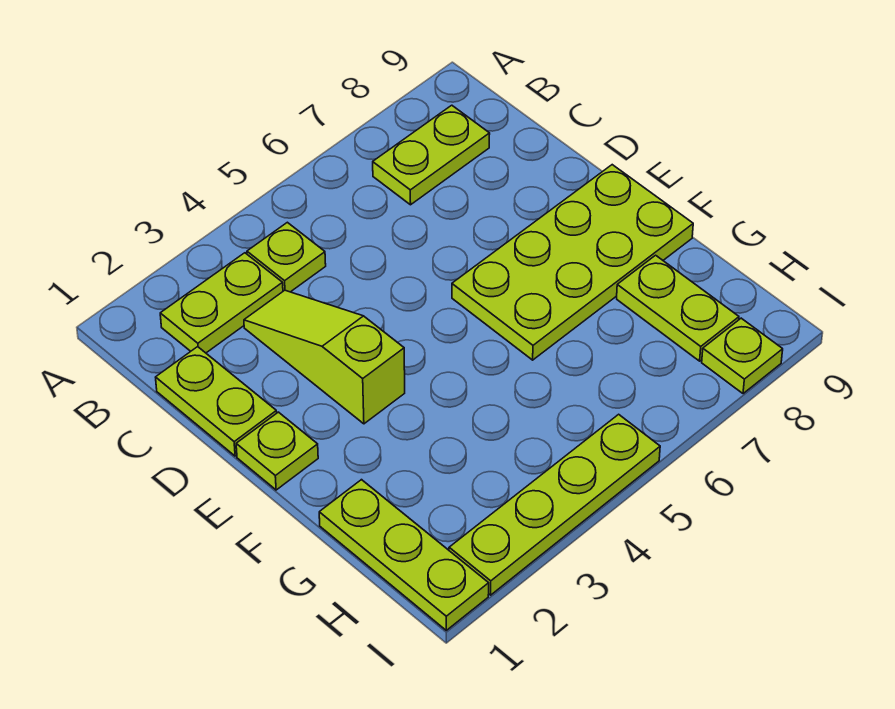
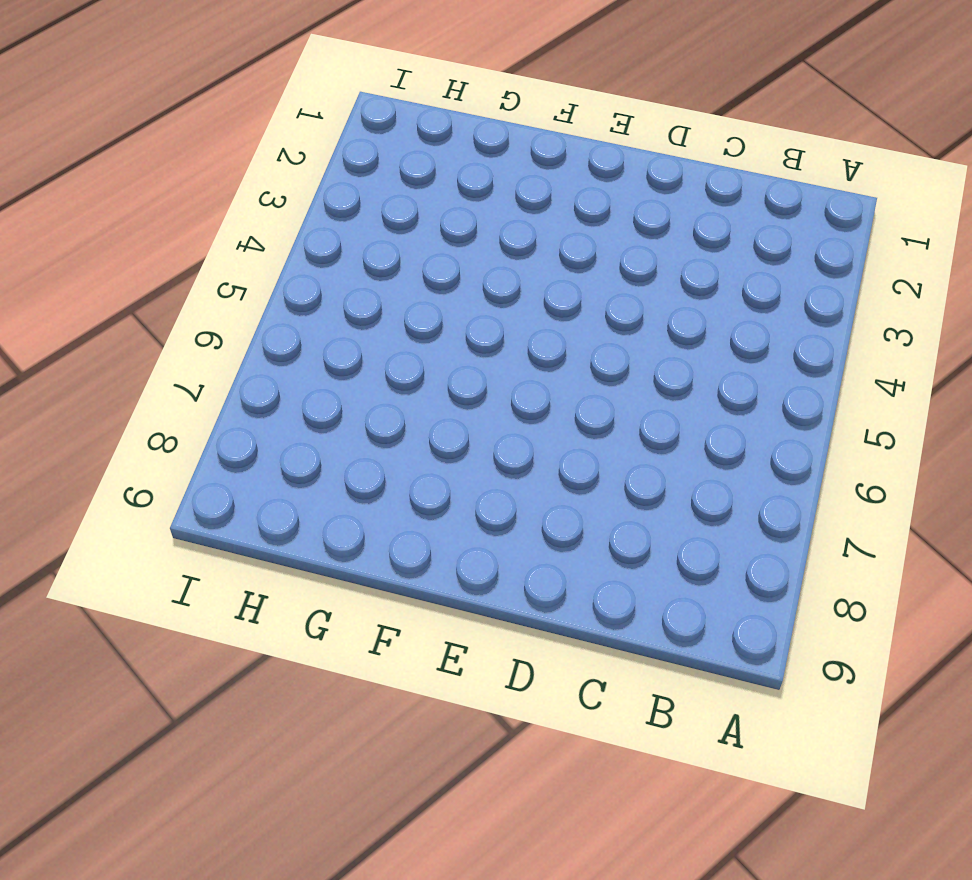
none -> lime plate B2:B3 level 1
none -> lime plate B4 level 1

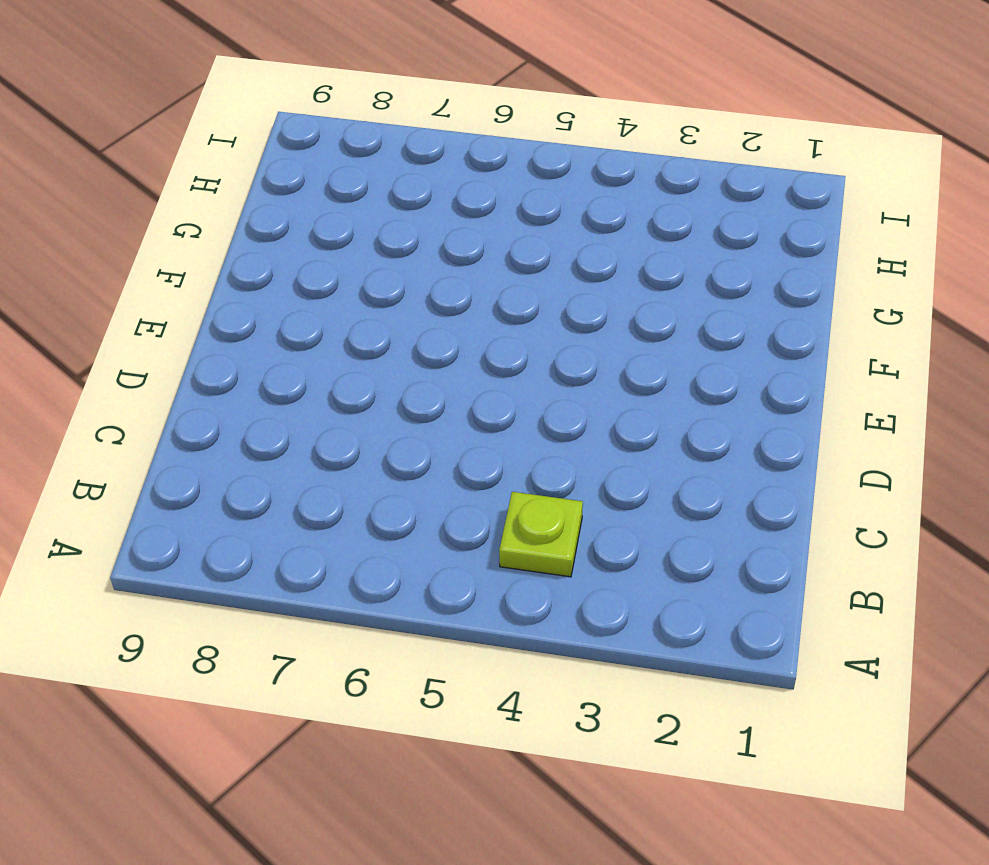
none -> lime plate B2:B3 level 1
none -> lime plate B7:B8 level 1

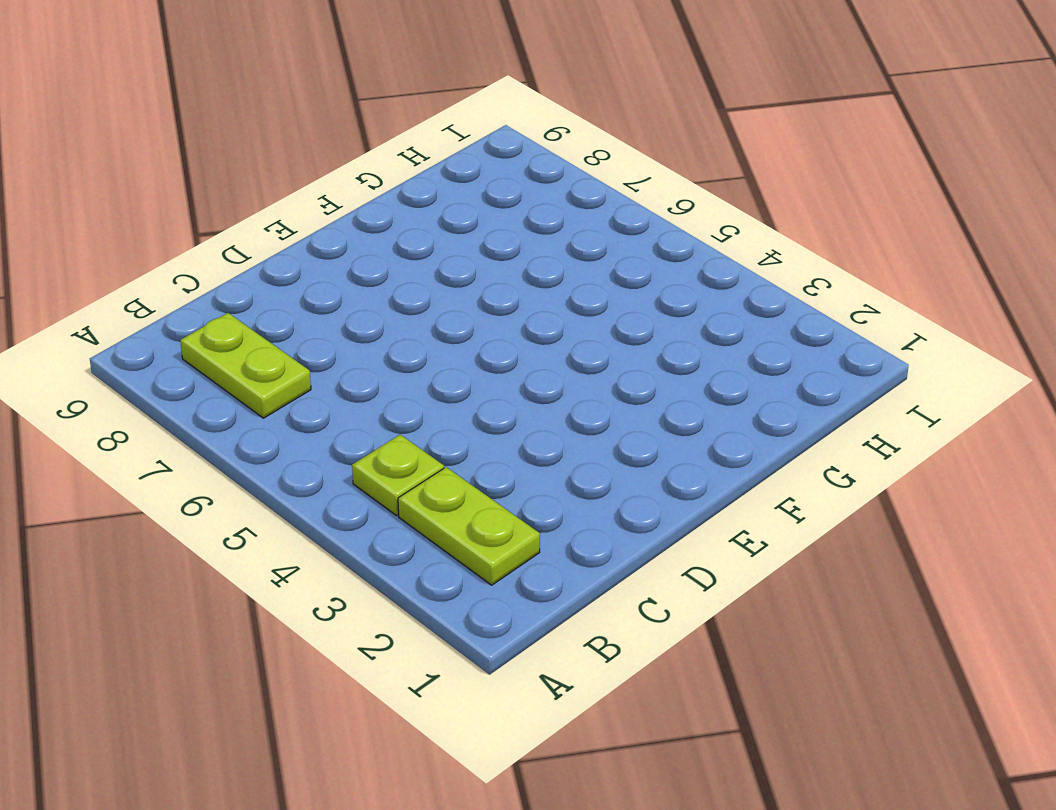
none -> lime plate C1:D1 level 1
none -> lime slope C3:E3 level 1 top E

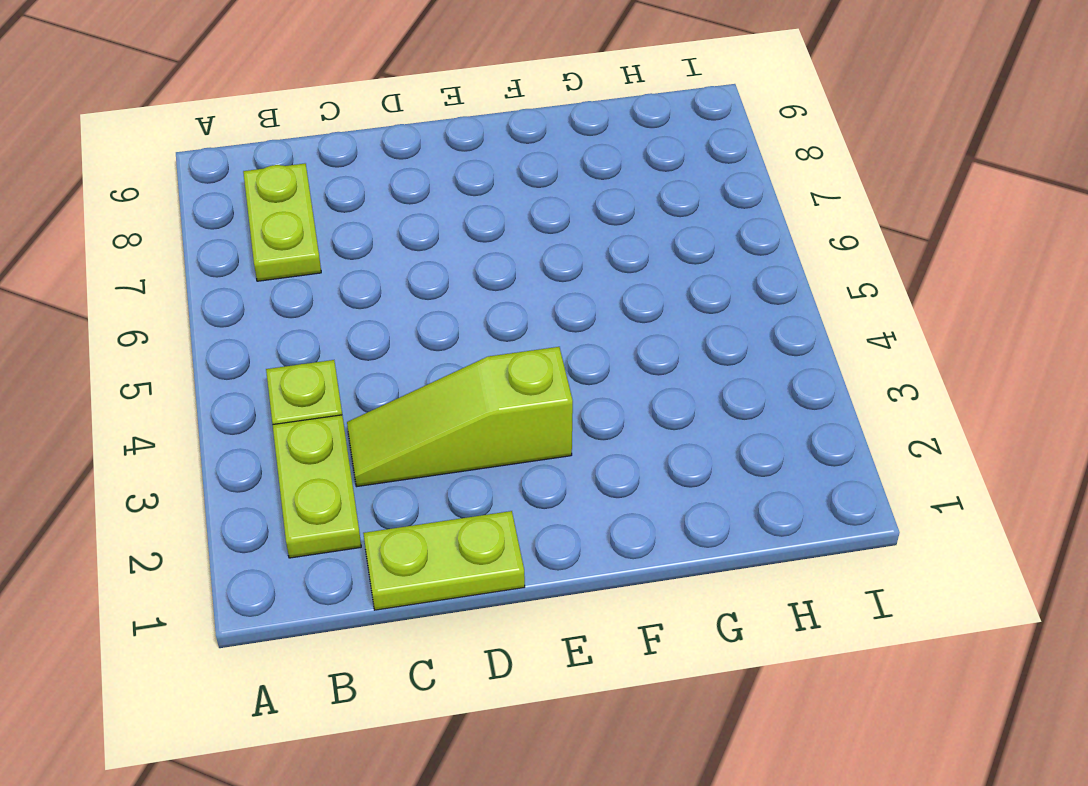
none -> lime plate E1 level 1
none -> lime plate E6:F9 level 1

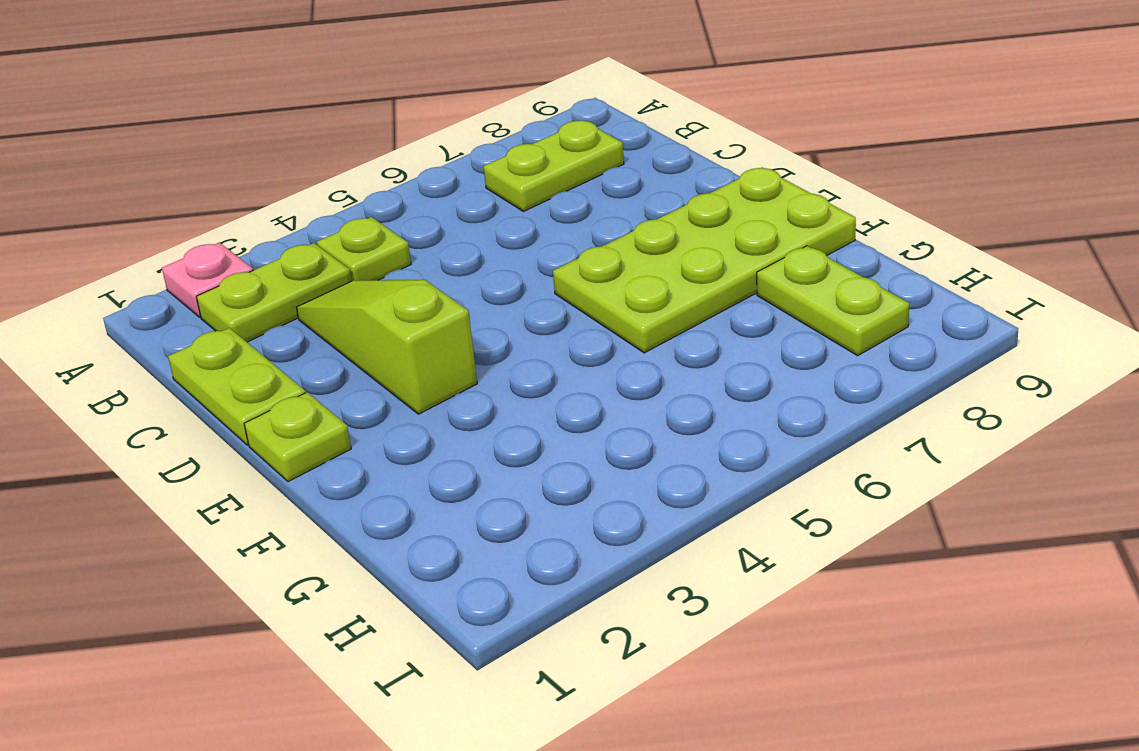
pink plate A2 level 1 -> none
none -> lime plate G1:I1 level 1
none -> lime plate I2:I5 level 1

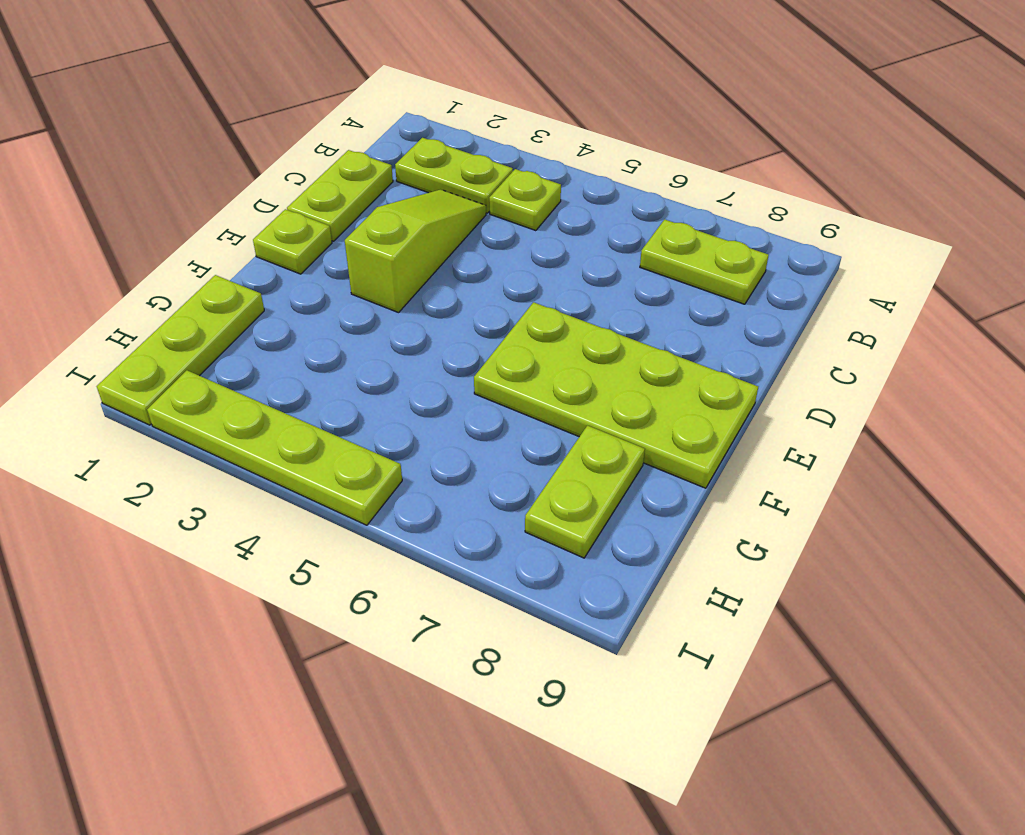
none -> lime plate I8 level 1

